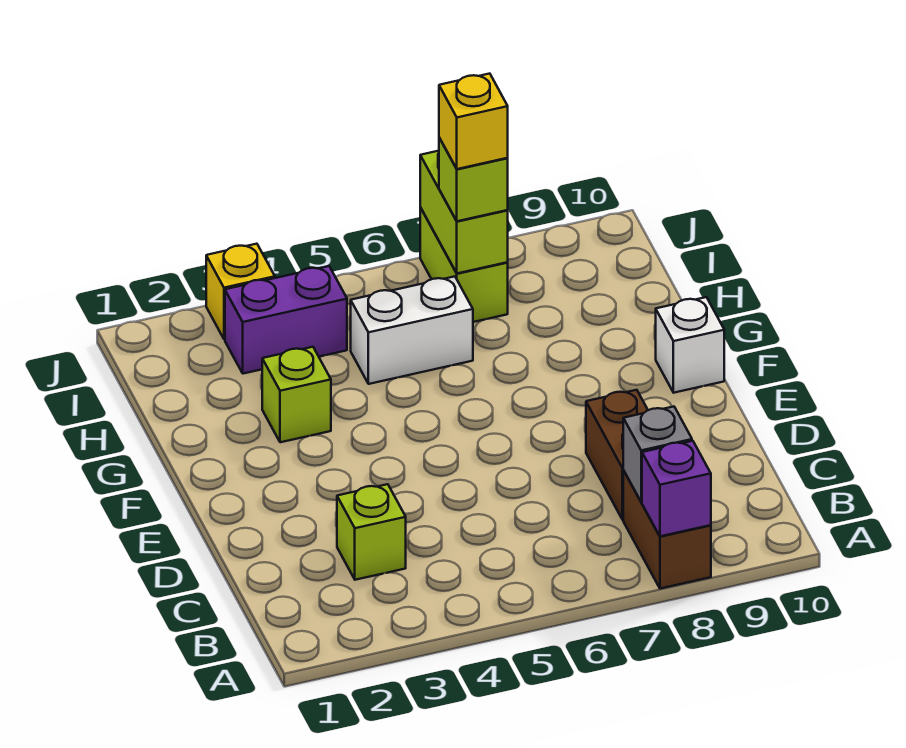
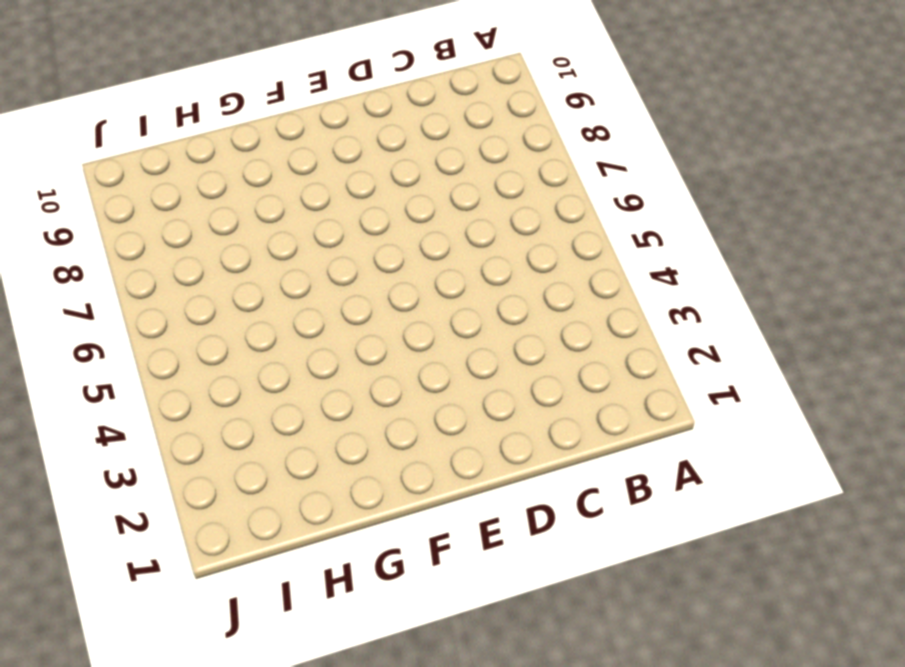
none -> brown brick A8:B8 level 1
none -> lime brick C3 level 1
none -> brown brick C8:D8 level 1

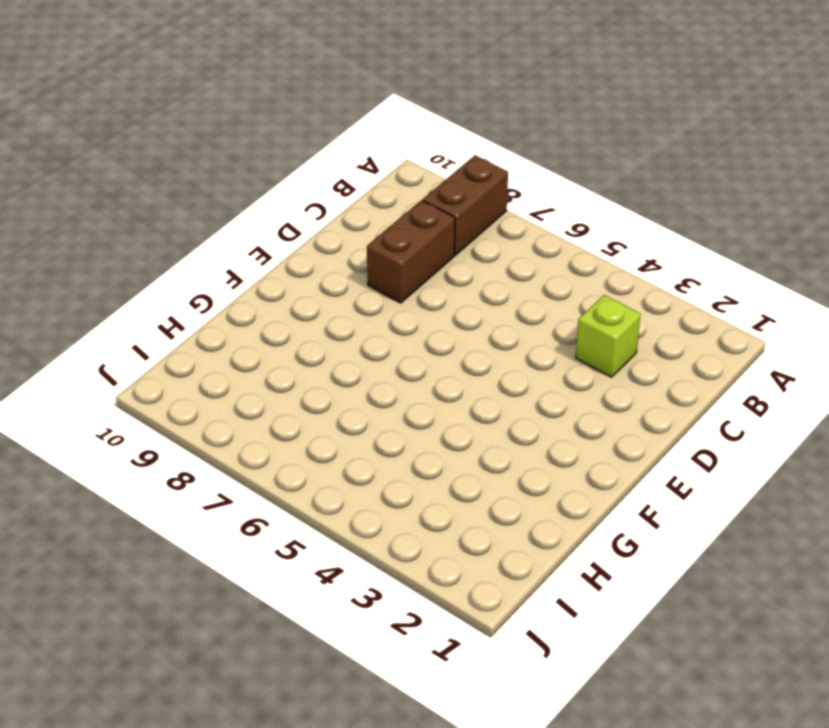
none -> white brick F10 level 1
none -> lime brick G3 level 1
none -> white brick H5:H6 level 1

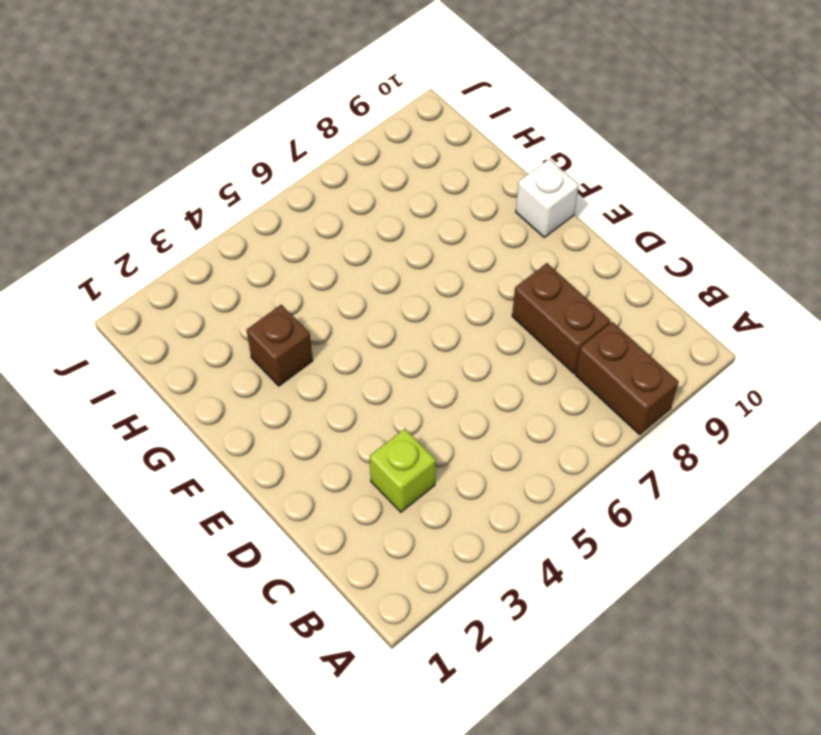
brown brick G3 level 1 -> lime brick G3 level 1
none -> white brick H5:H6 level 1
none -> purple brick I3:I4 level 1
none -> lime brick I7:J7 level 1

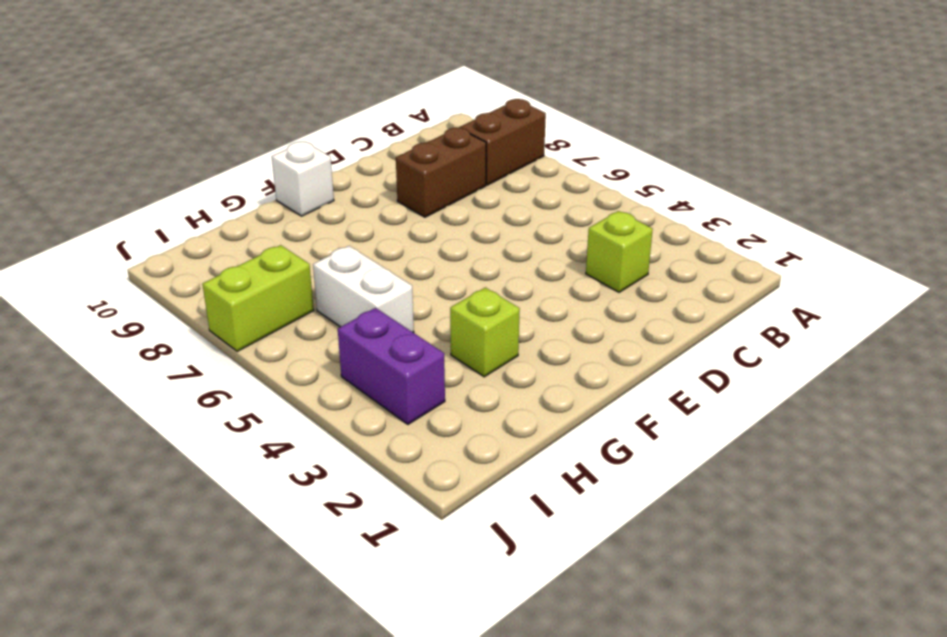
none -> yellow brick J3 level 1
none -> purple brick A8 level 2
none -> grey brick B8 level 2

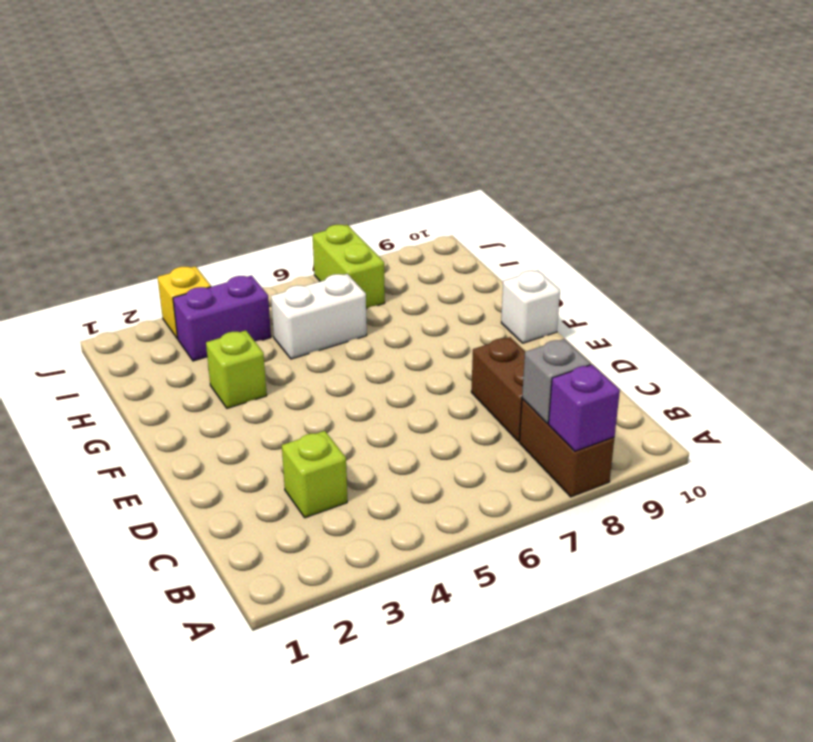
none -> lime brick I7:J7 level 2
none -> lime brick I7 level 3
none -> yellow brick I7 level 4

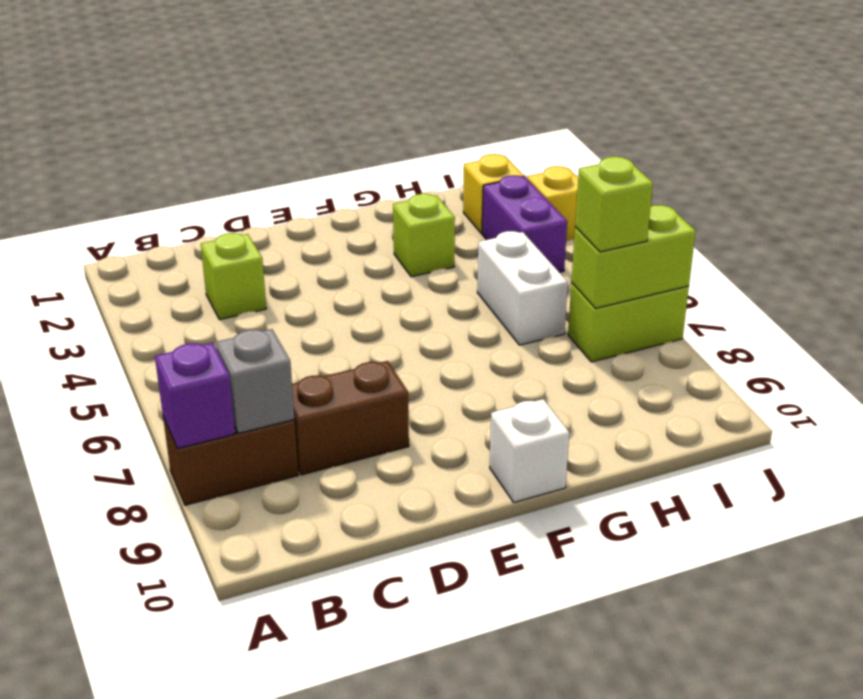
yellow brick I2 level 1 -> yellow brick I7 level 4

